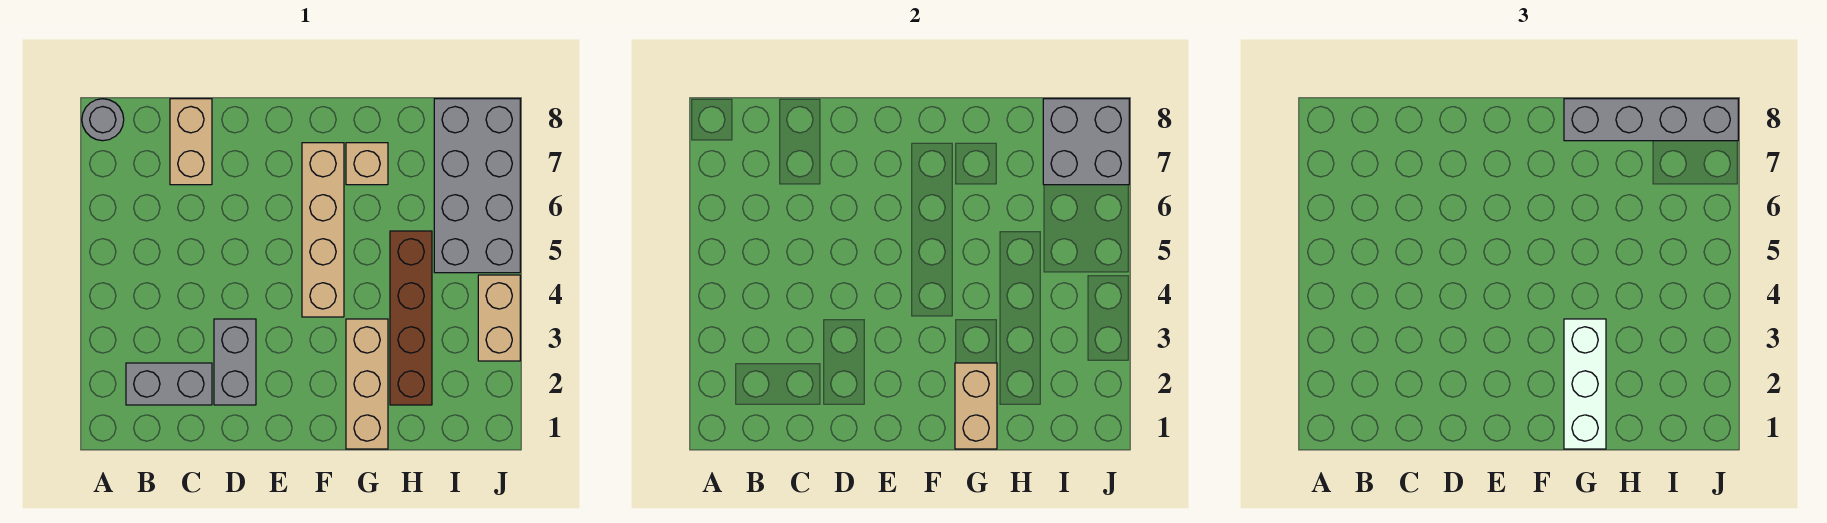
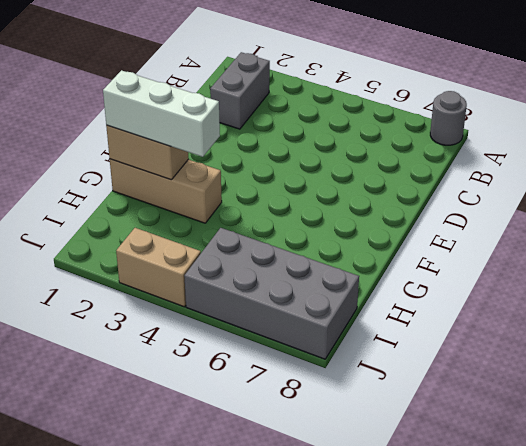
none -> tan brick C7:C8 level 1
none -> grey brick D2:D3 level 1
none -> tan brick F4:F7 level 1

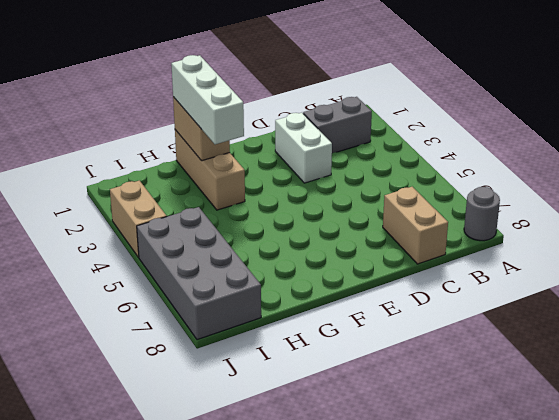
white brick D2:D3 level 1 -> grey brick D2:D3 level 1
none -> tan brick F4:F7 level 1
none -> tan brick G7 level 1
none -> brown brick H2:H5 level 1

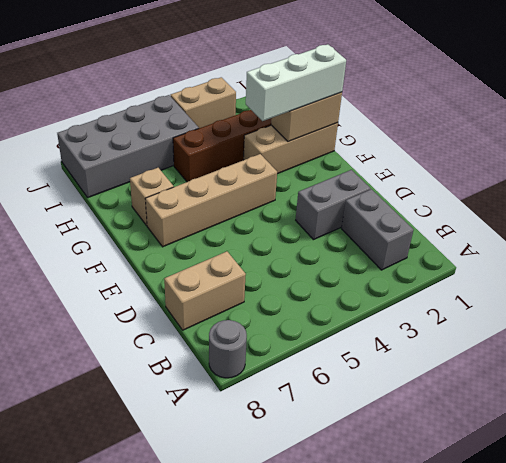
none -> grey brick I7:J8 level 2
none -> grey brick G8:J8 level 3

